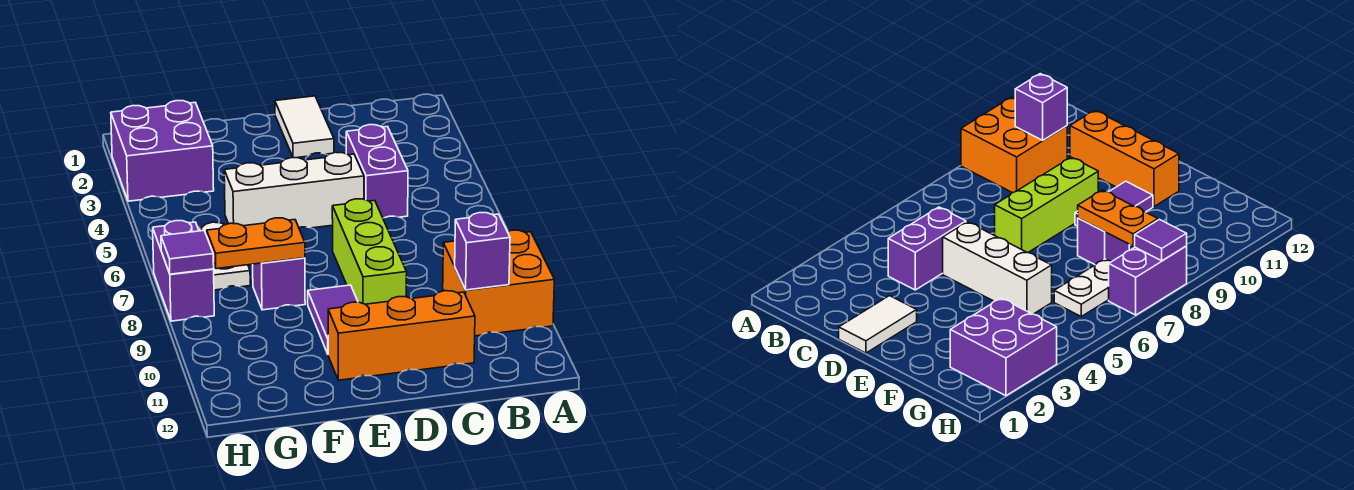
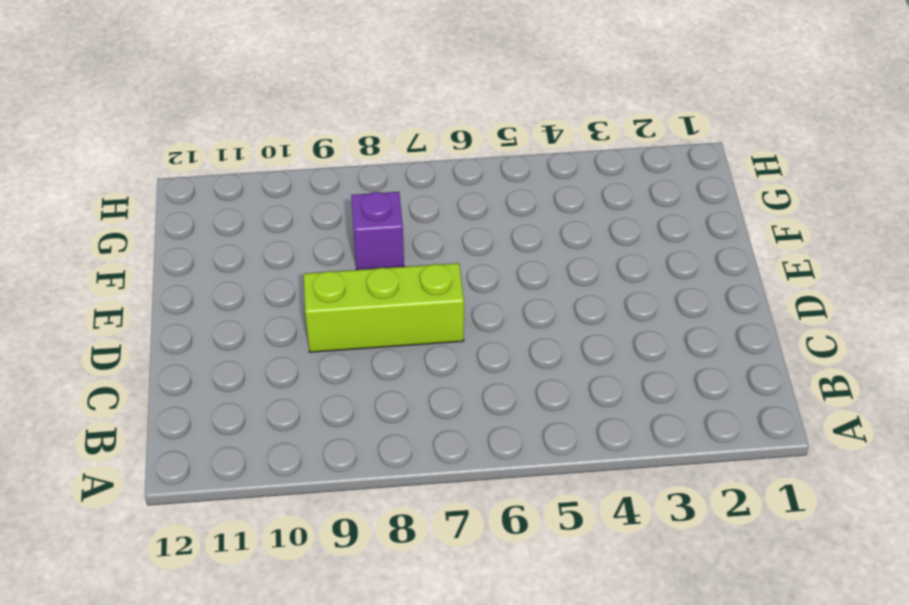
none -> orange brick A9:B10 level 1
none -> purple brick C4:C5 level 1
none -> orange brick C11:E11 level 1

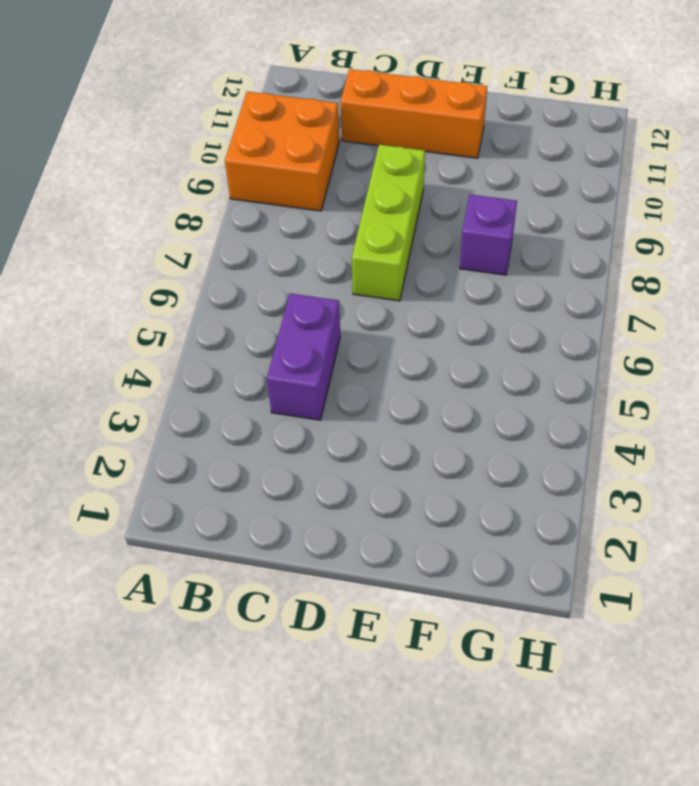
none -> white tile D1:D2 level 1
none -> white brick D5:F5 level 1
none -> purple tile E9:E10 level 1

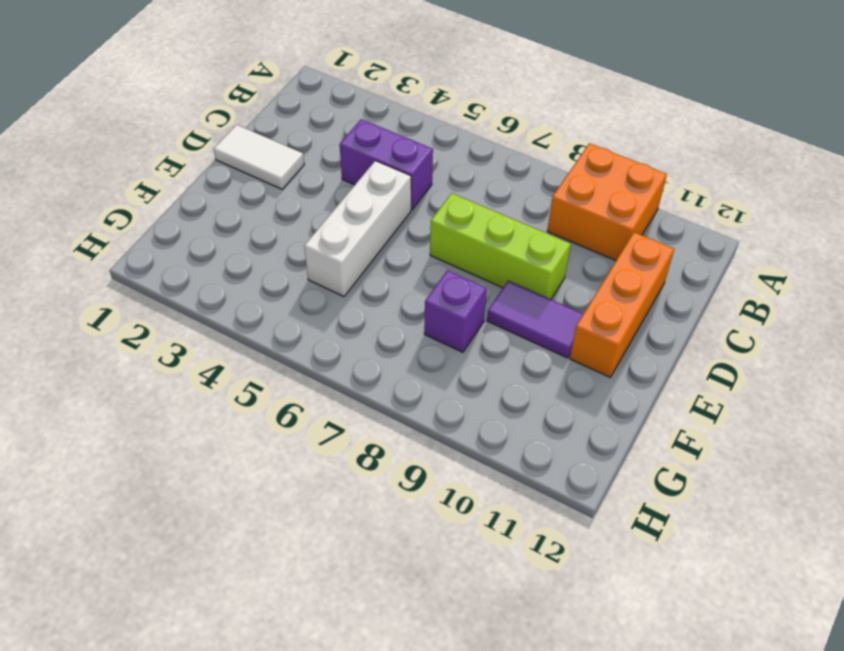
none -> purple brick G2:H3 level 1
none -> white plate G6:G7 level 1
none -> purple brick H7:H8 level 1

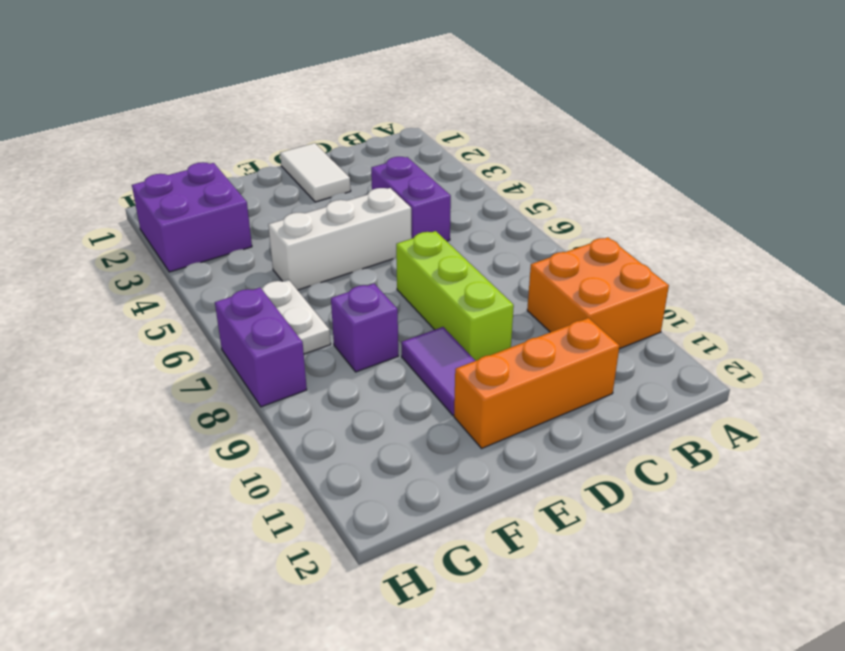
none -> purple brick B10 level 2
none -> orange plate F8:G8 level 2
none -> purple tile H8 level 2

